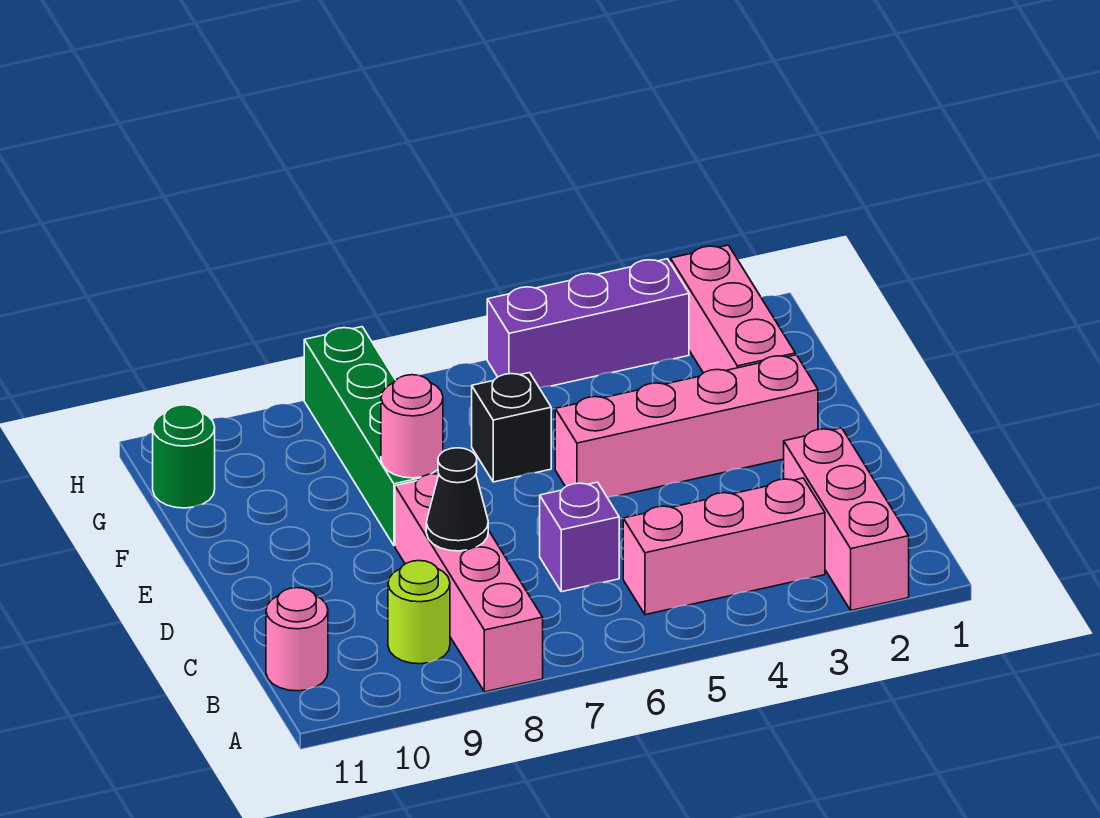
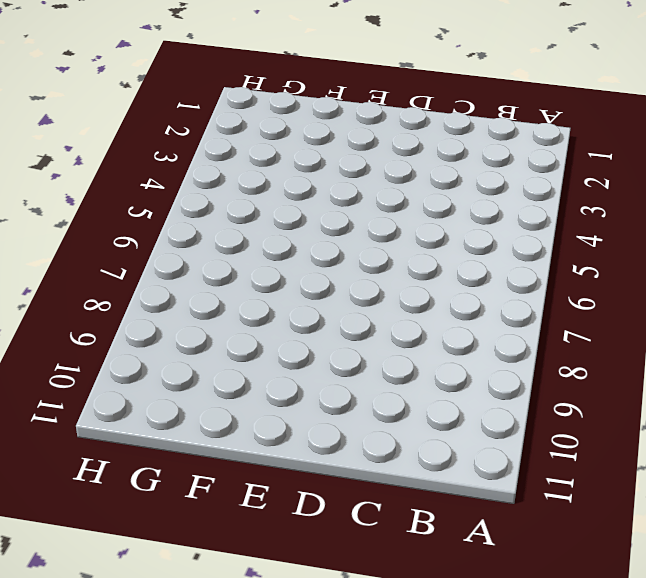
none -> pink brick A2:C2 level 1
none -> pink brick A8:D8 level 1
none -> pink brick B3:B5 level 1

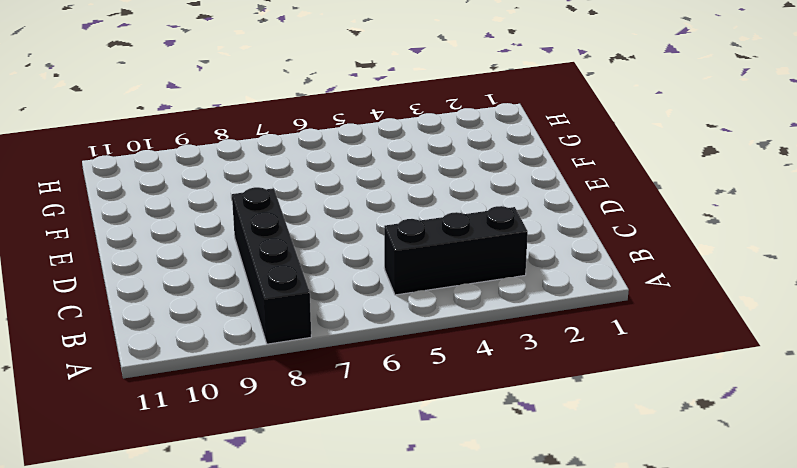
black brick A8:D8 level 1 -> pink brick A8:D8 level 1
black brick B3:B5 level 1 -> pink brick B3:B5 level 1
none -> pink brick A2:C2 level 1
none -> lime round brick B9 level 1
none -> pink round brick B11 level 1

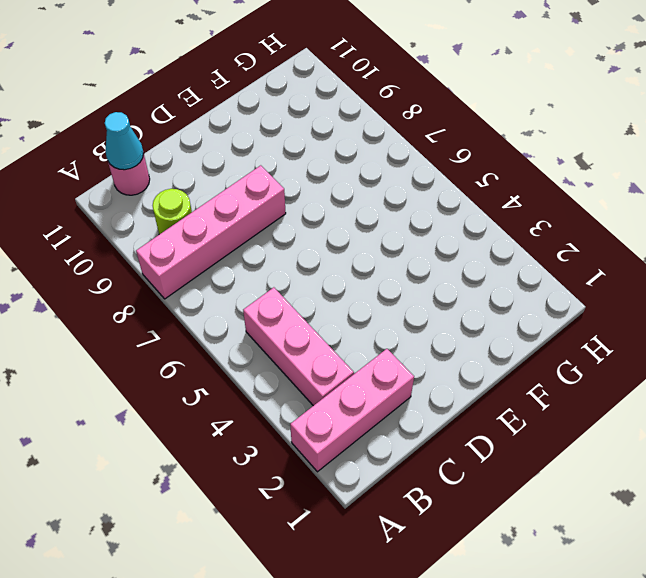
cyan cone B11 level 2 -> none
none -> purple brick C6 level 1
none -> pink brick E2:E5 level 1
none -> green brick E8:H8 level 1

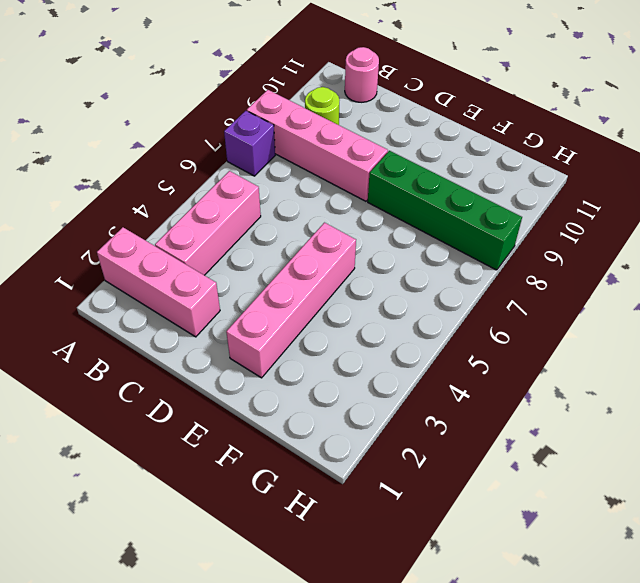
purple brick A7 level 1 -> purple brick C6 level 1
none -> pink brick F2:H2 level 1
none -> black brick F6 level 1
none -> green round brick G11 level 1

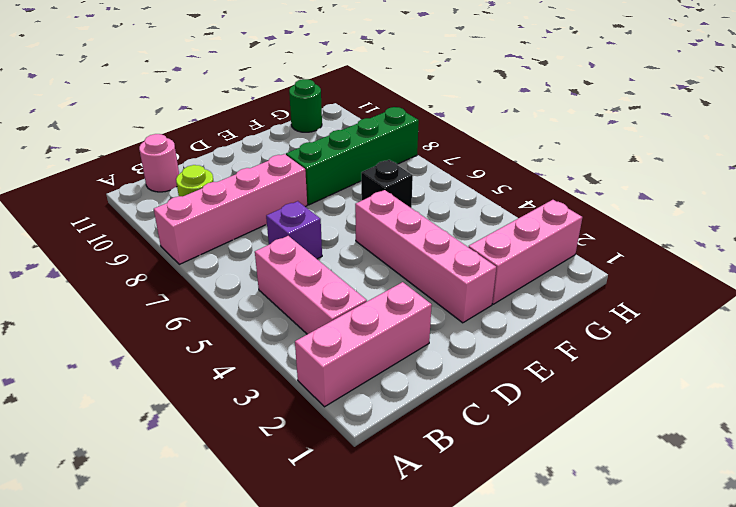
none -> purple brick H3:H5 level 1
none -> black cone C8 level 2
none -> pink round brick E8 level 2

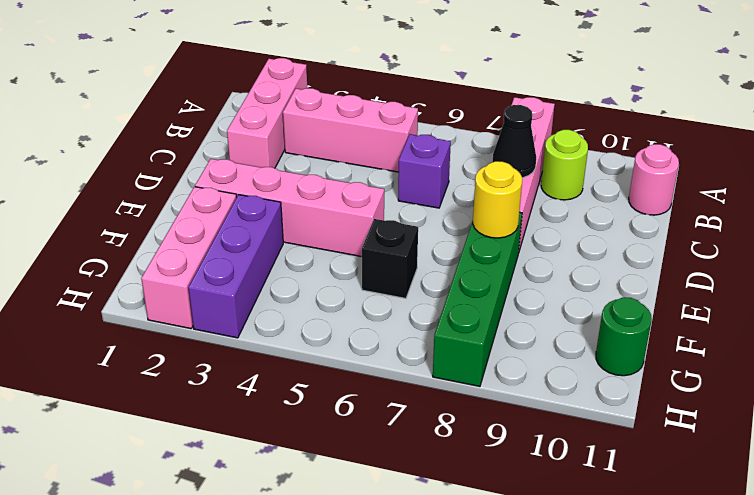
yellow round brick E8 level 2 -> pink round brick E8 level 2
purple brick F3:H3 level 1 -> purple brick H3:H5 level 1

